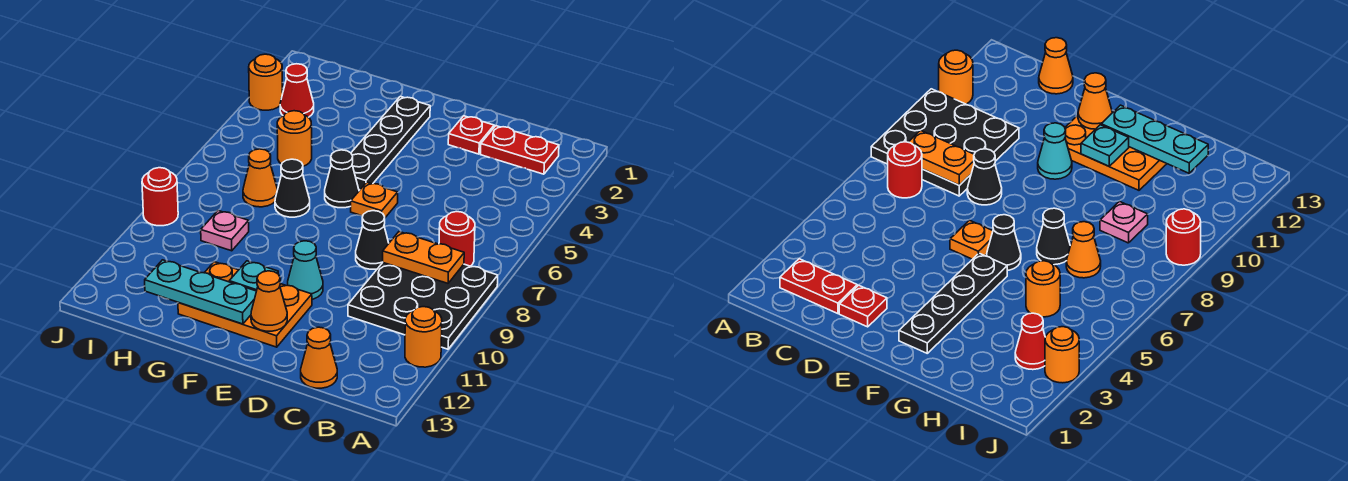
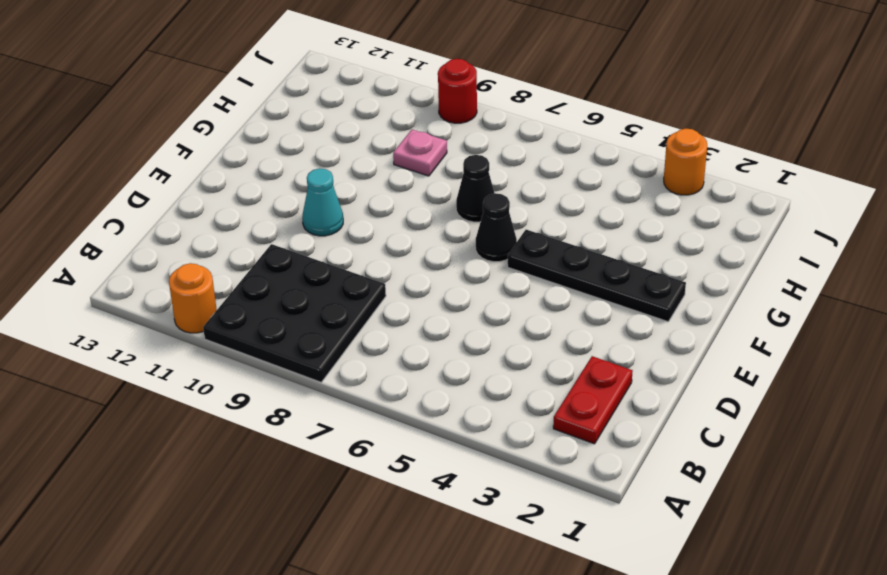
none -> red round brick B7 level 1
none -> orange cone C13 level 1
none -> red plate D2 level 1

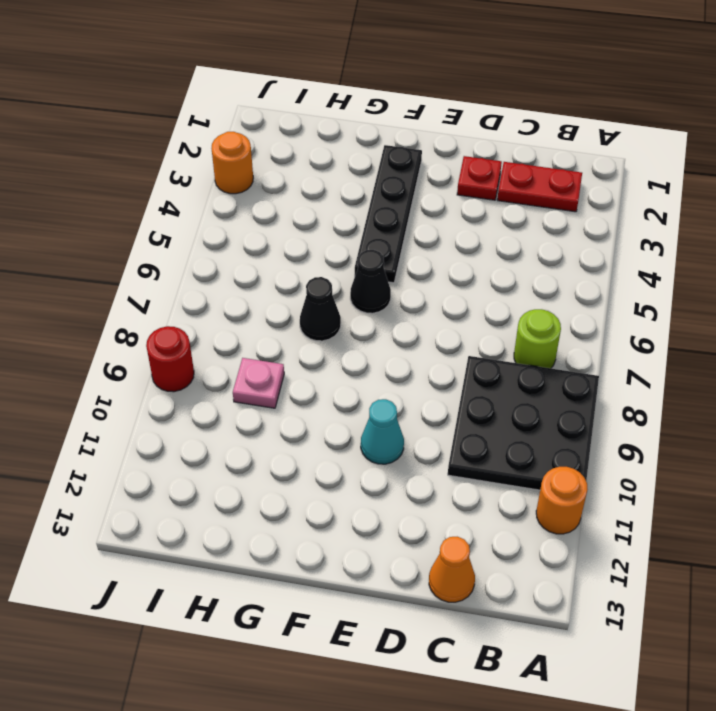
lime round brick B7 level 1 -> red round brick B7 level 1
none -> black cone D8 level 1
none -> orange plate E6 level 1
none -> orange plate E11:G12 level 1

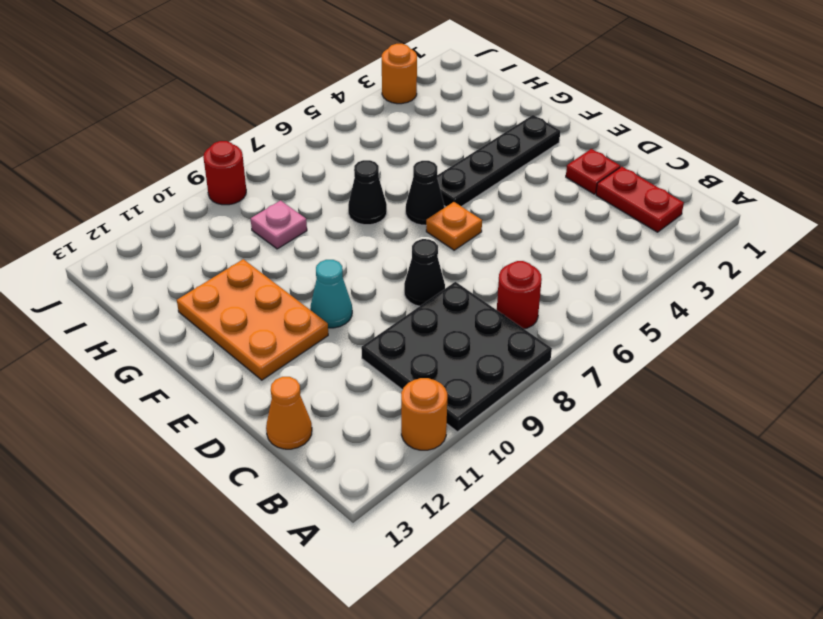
none -> orange round brick H5 level 1
none -> orange cone H7 level 1
none -> red cone I3 level 1

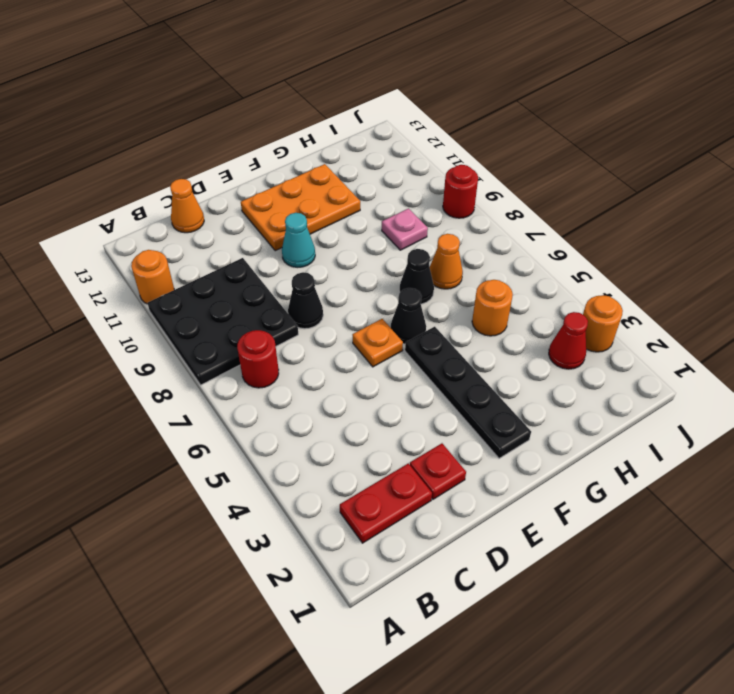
none -> orange plate B8:C8 level 2
none -> orange cone E12 level 2
none -> cyan plate F11 level 2

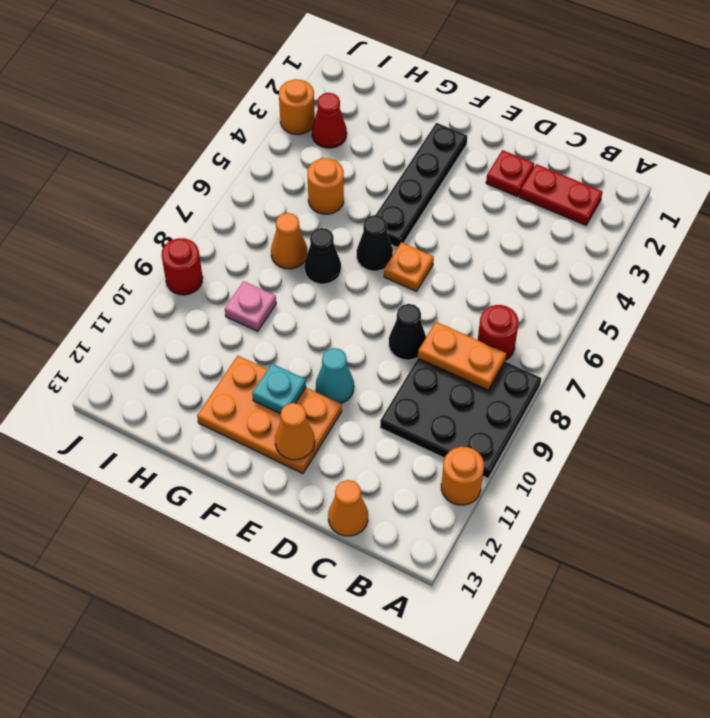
none -> cyan plate F12:H12 level 2

